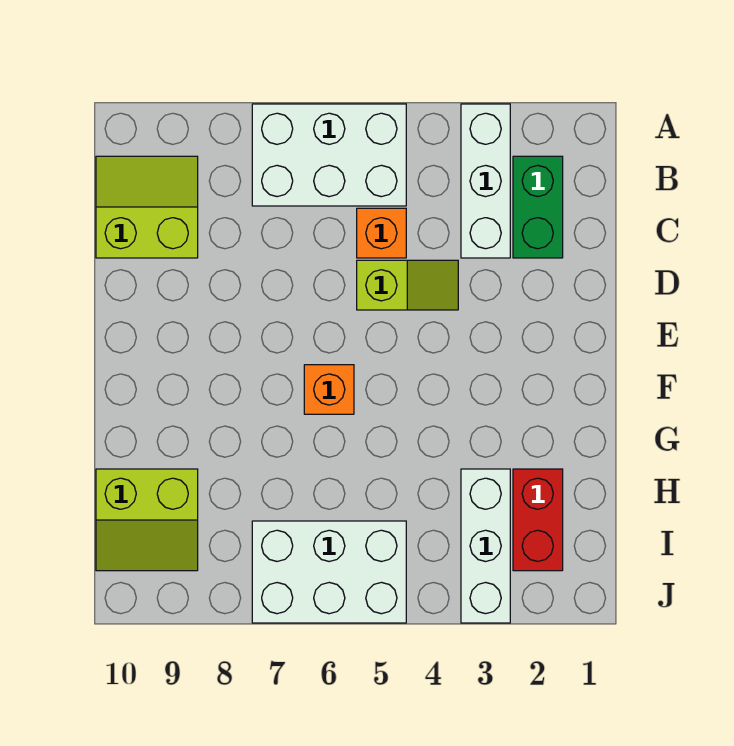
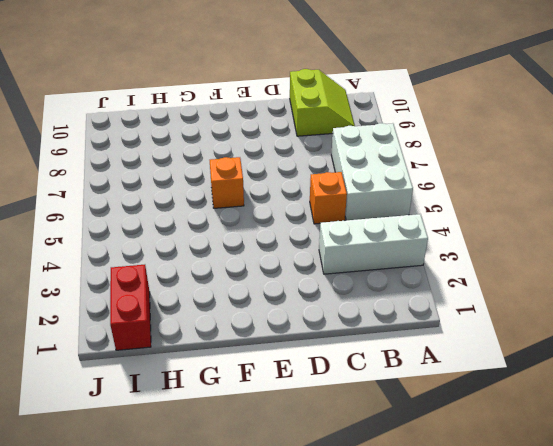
red brick I1:I2 level 1 -> red brick H2:I2 level 1
none -> green brick B2:C2 level 1
none -> lime slope D4:D5 level 1 top 5

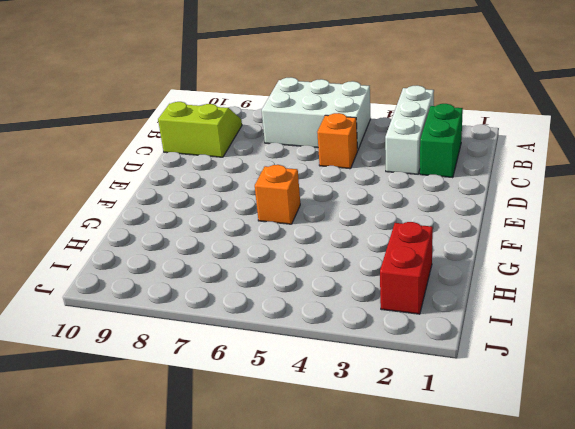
none -> lime slope D4:D5 level 1 top 5
none -> white brick H3:J3 level 1

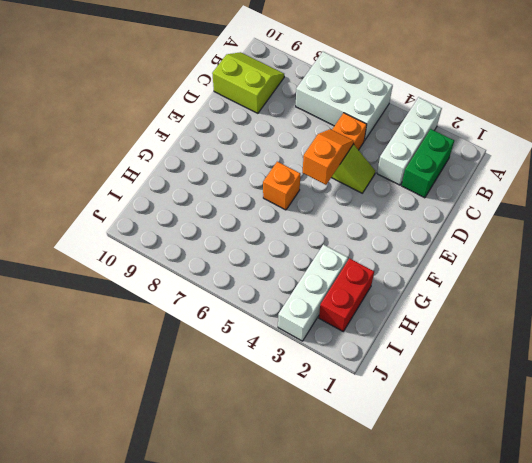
orange slope D5:E5 level 2 top E -> none
none -> lime slope H9:I10 level 1 top H
none -> white brick I5:J7 level 1

